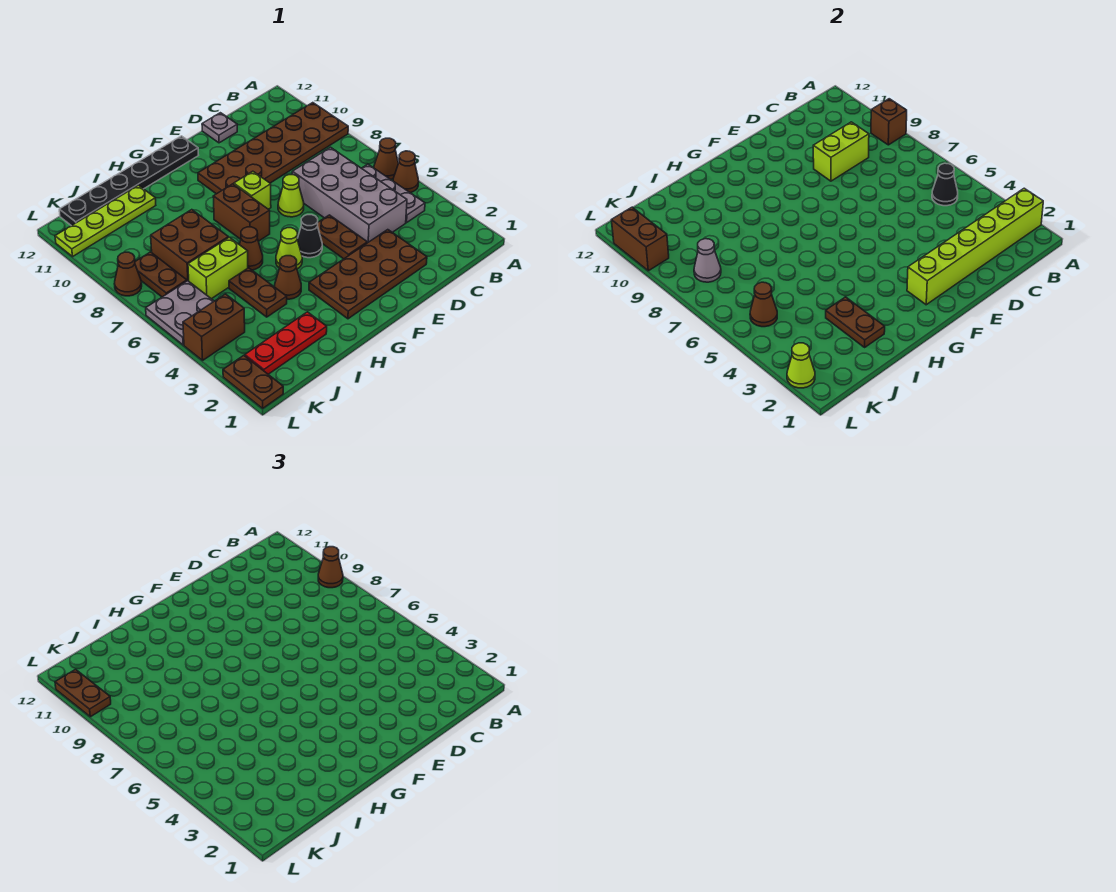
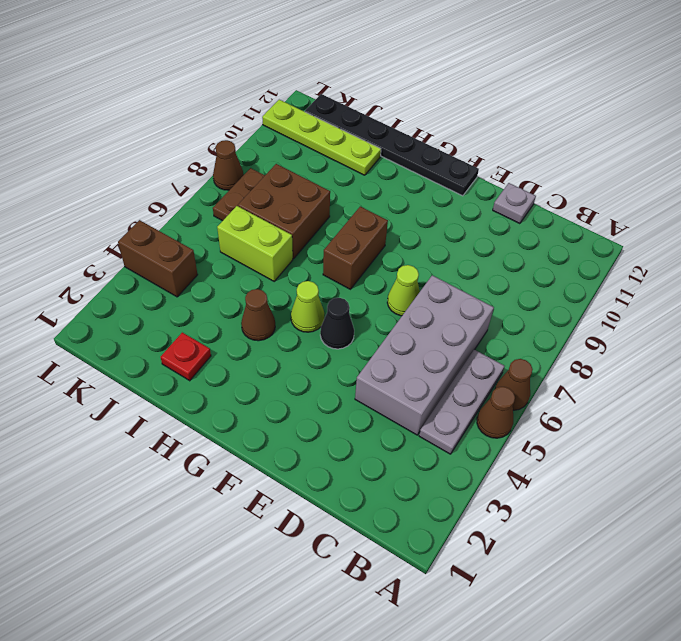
red plate I2 level 1 -> red plate I2:K2 level 1
none -> brown plate A9:F10 level 1
none -> brown plate D2:G3 level 1
none -> brown plate E4:E5 level 1
none -> lime brick F8 level 1

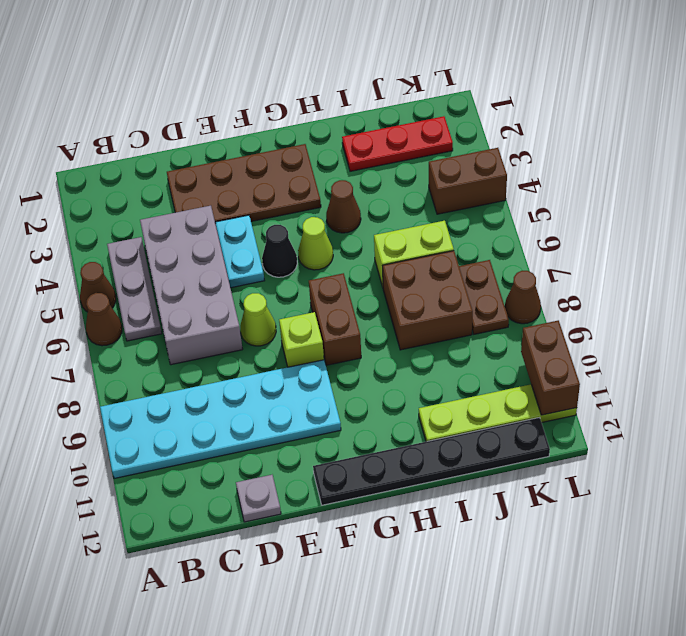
cyan plate A9:F10 level 1 -> brown plate A9:F10 level 1
cyan plate E4:E5 level 1 -> brown plate E4:E5 level 1
none -> brown cone H6 level 1
none -> brown plate I4:I5 level 1
none -> grey plate K5:L6 level 1
none -> brown plate L1:L2 level 1

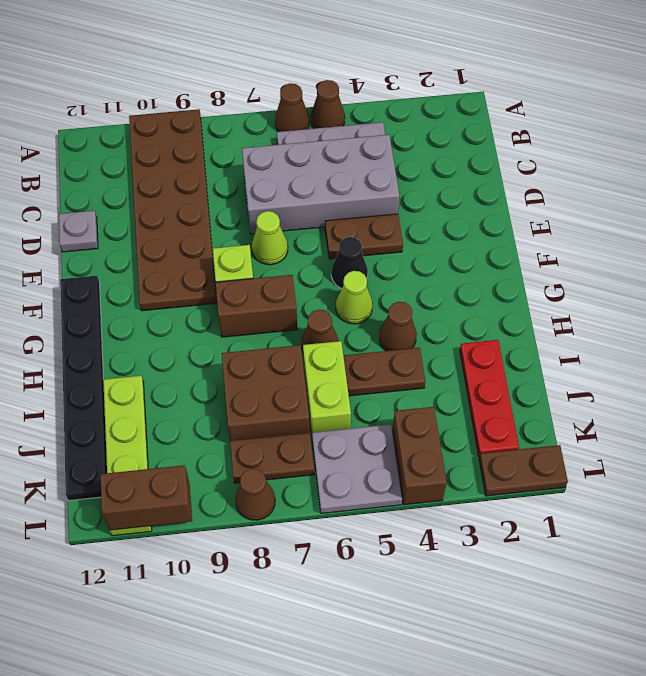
none -> brown plate D2:G3 level 1
none -> lime brick A2:F2 level 2
none -> brown brick A9 level 2
none -> black cone B5 level 2

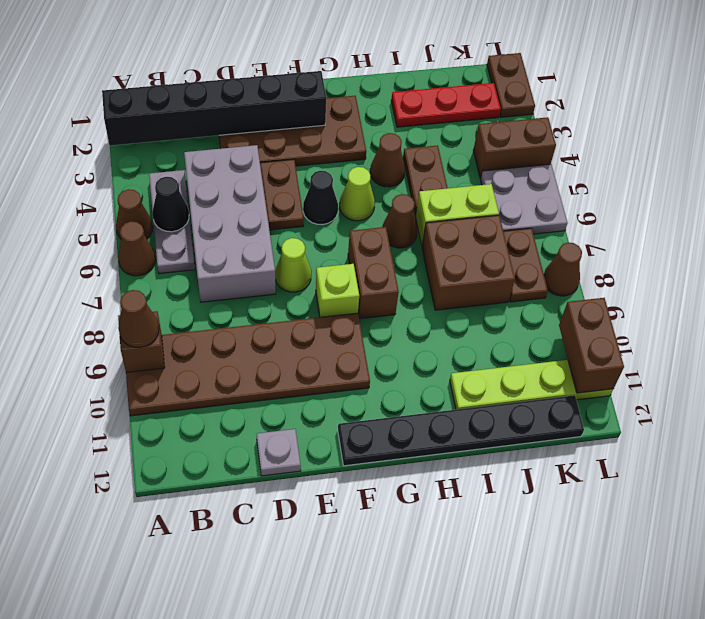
black brick A2:F2 level 2 -> lime brick A2:F2 level 2
none -> lime brick C9:D9 level 2
none -> brown plate I2:I3 level 2
none -> brown cone K5 level 2
none -> grey cone K8 level 2

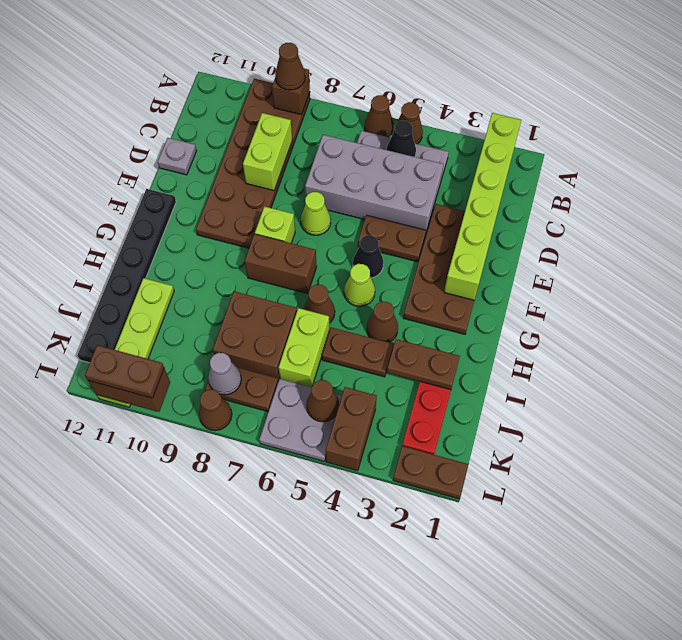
none -> lime cone L2 level 2

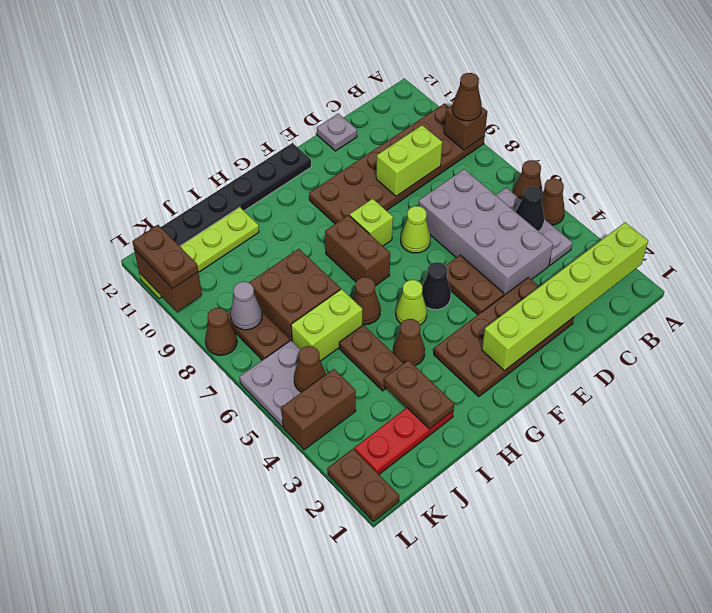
none -> lime cone L2 level 2

